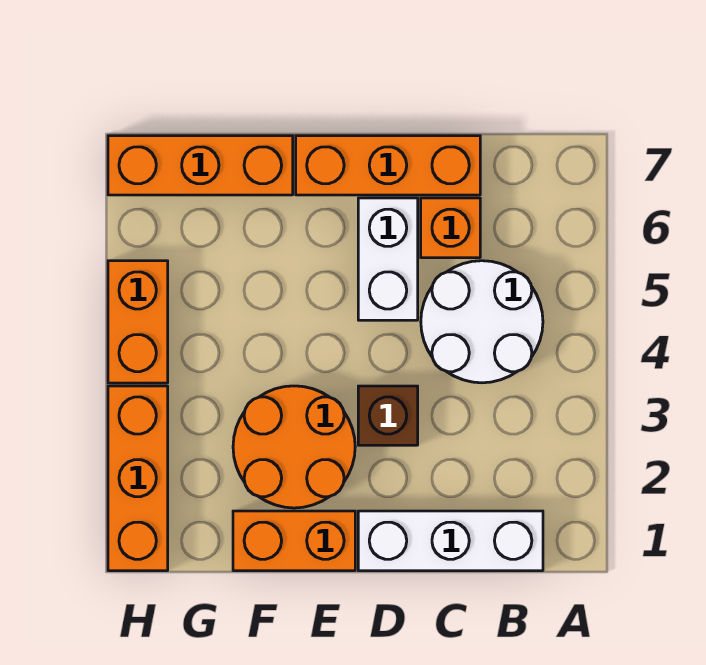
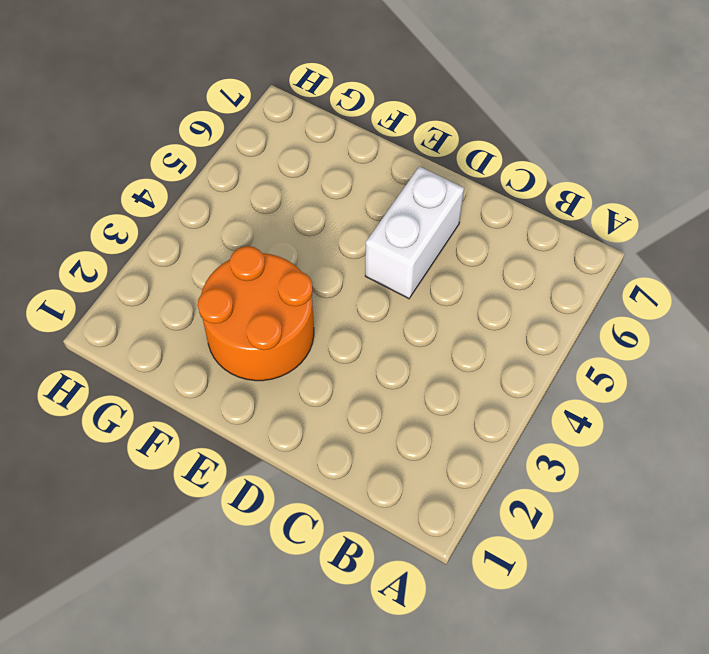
none -> white brick B1:D1 level 1
none -> white round brick B4:C5 level 1

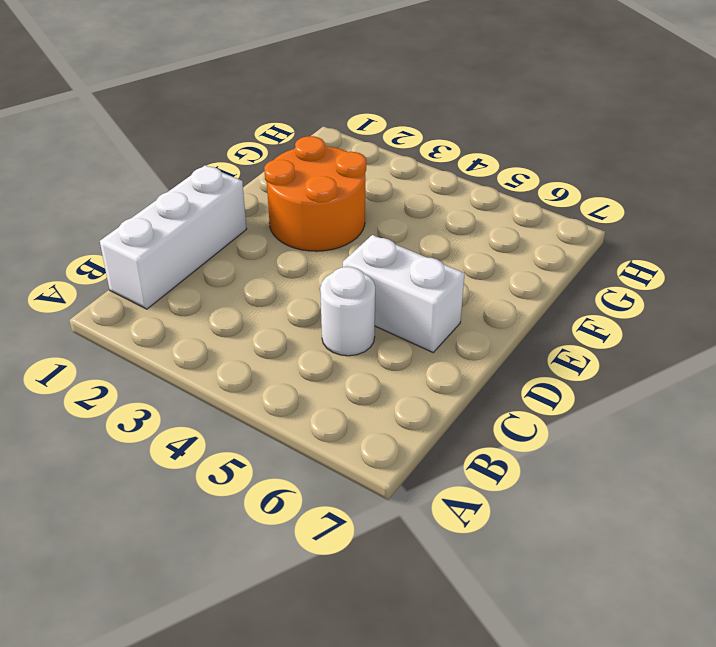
white round brick C5 level 1 -> white round brick B4:C5 level 1
none -> orange brick C6 level 1
none -> orange brick C7:E7 level 1

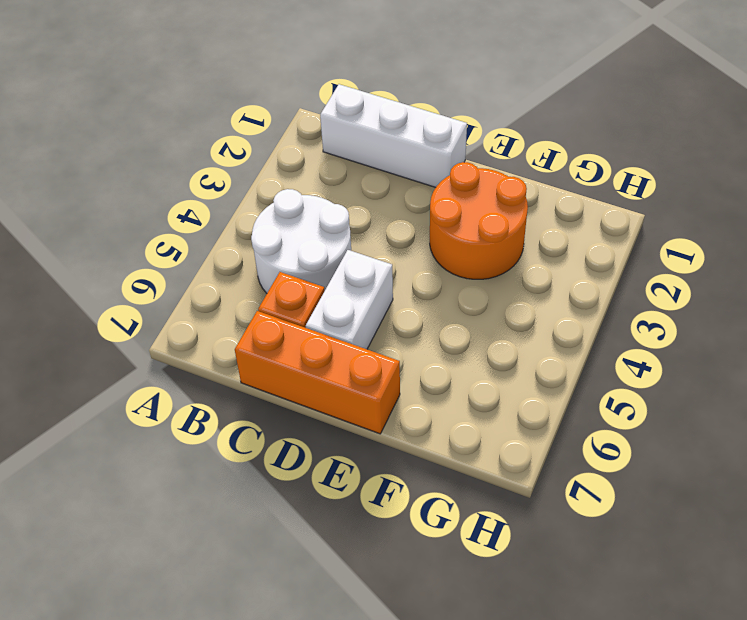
none -> brown brick D3 level 1
none -> orange brick E1:F1 level 1

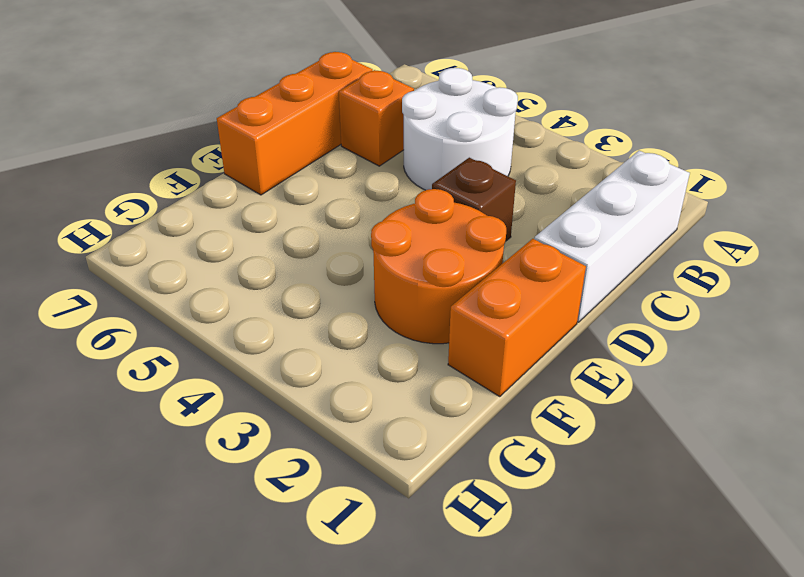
none -> white brick D5:D6 level 1
none -> orange brick F7:H7 level 1

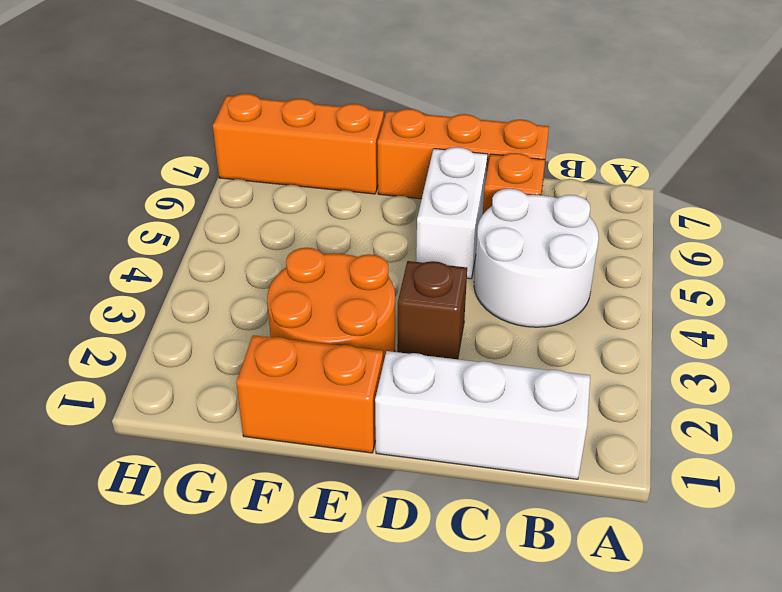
none -> orange brick H1:H3 level 1
none -> orange brick H4:H5 level 1

